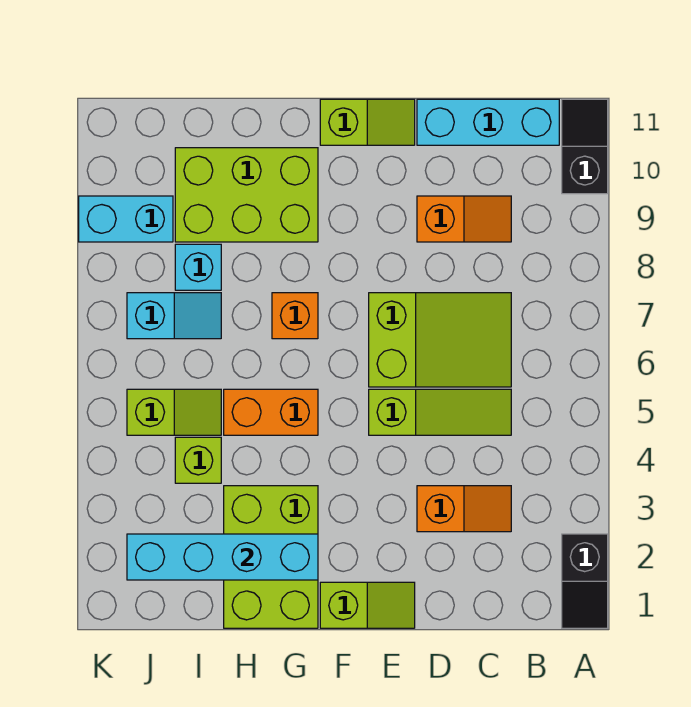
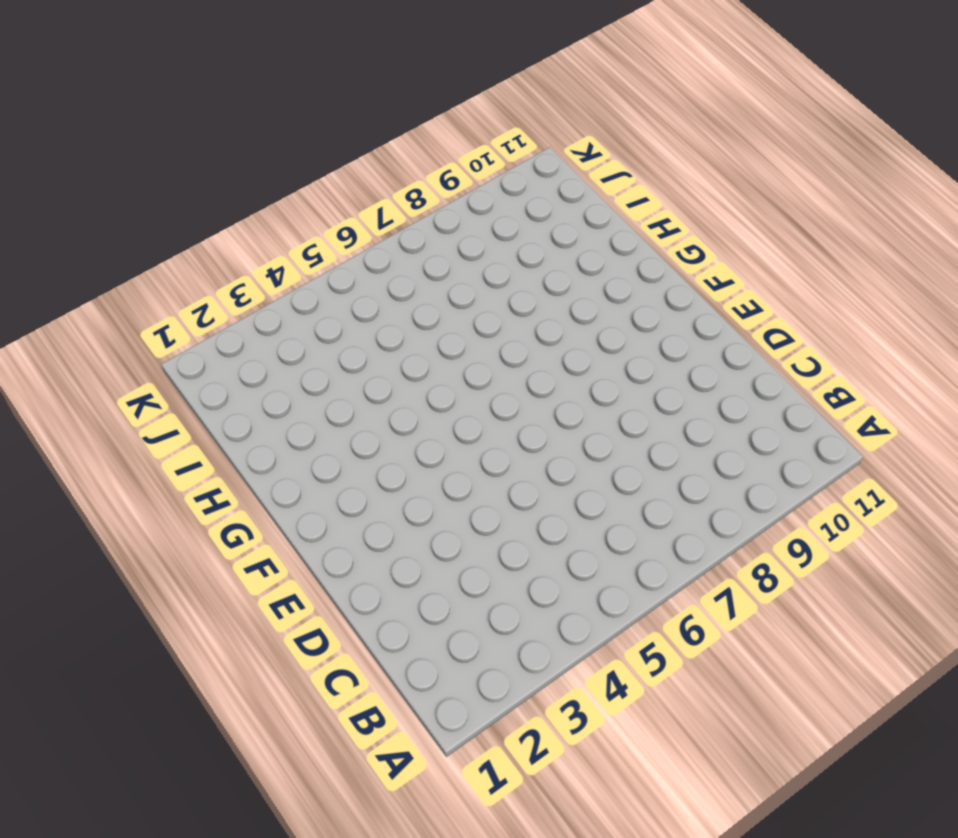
none -> black slope A1:A2 level 1 top 2
none -> black slope A10:A11 level 1 top 10
none -> cyan brick B11:D11 level 1

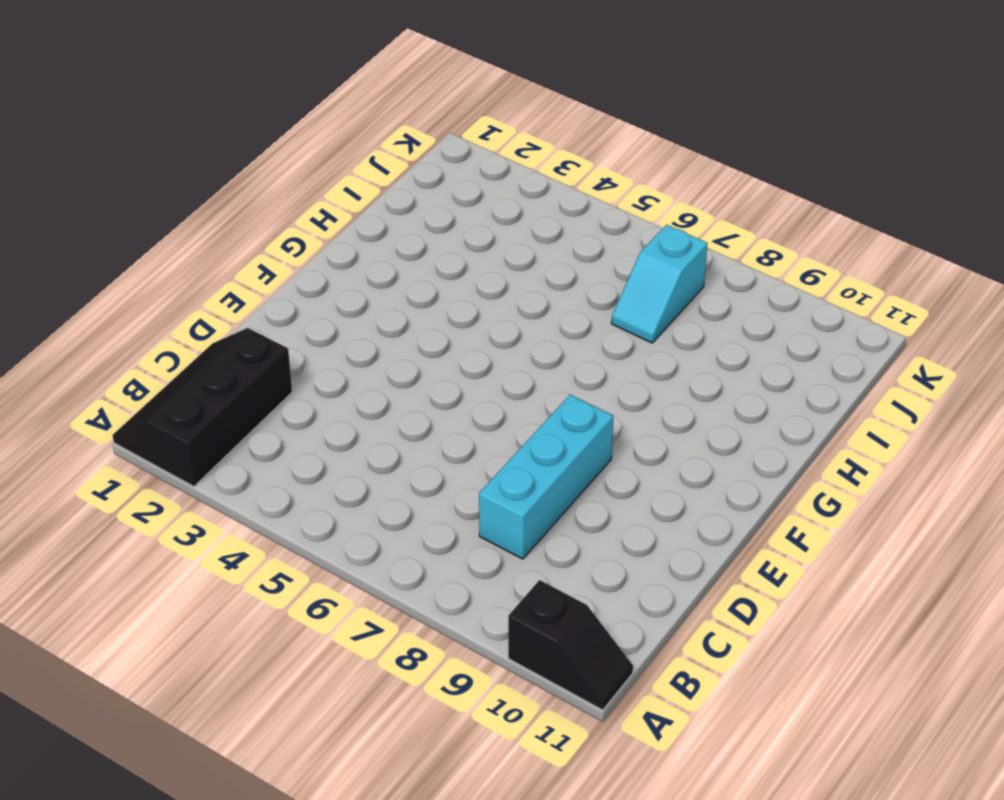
black slope A1:C2 level 1 top 2 -> black slope A1:A2 level 1 top 2
cyan brick C8:E8 level 1 -> cyan brick B11:D11 level 1
none -> orange slope C3:D3 level 1 top D
none -> lime slope C5:E5 level 1 top E
none -> lime slope C6:E7 level 1 top E

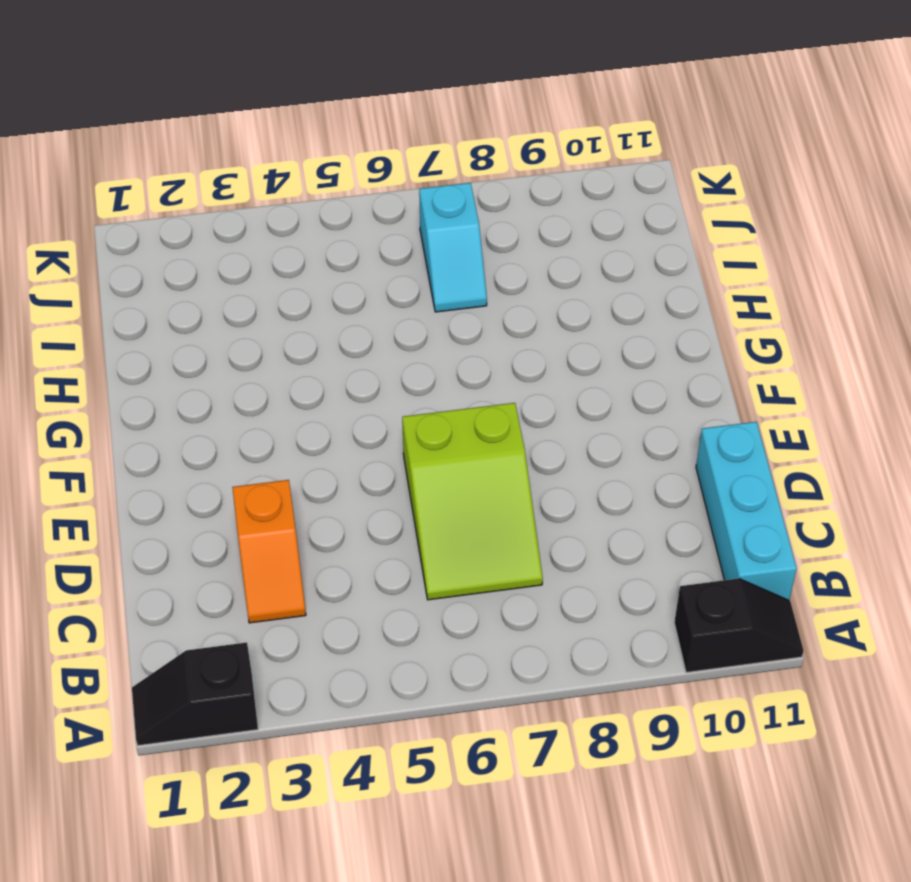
none -> lime slope C5:E5 level 1 top E
none -> orange slope C9:D9 level 1 top D
none -> lime slope E1:F1 level 1 top F

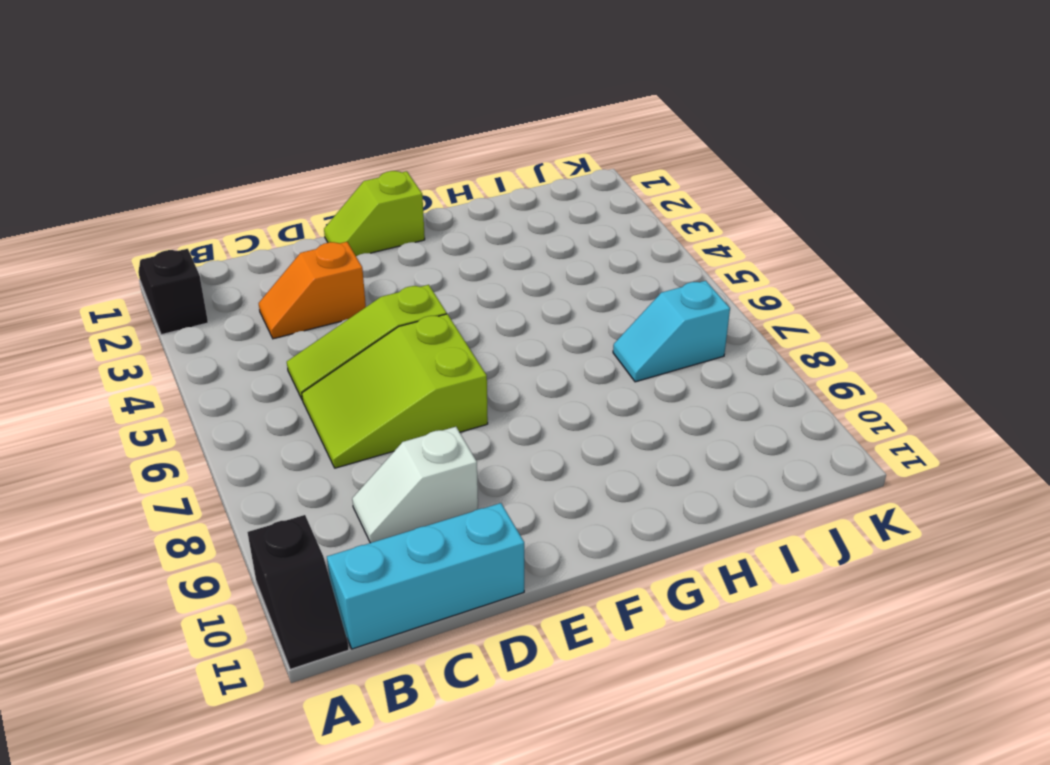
white slope C9:D9 level 1 top D -> orange slope C9:D9 level 1 top D
none -> lime slope E11:F11 level 1 top F
none -> lime brick G1:H3 level 1
none -> orange brick G5:H5 level 1

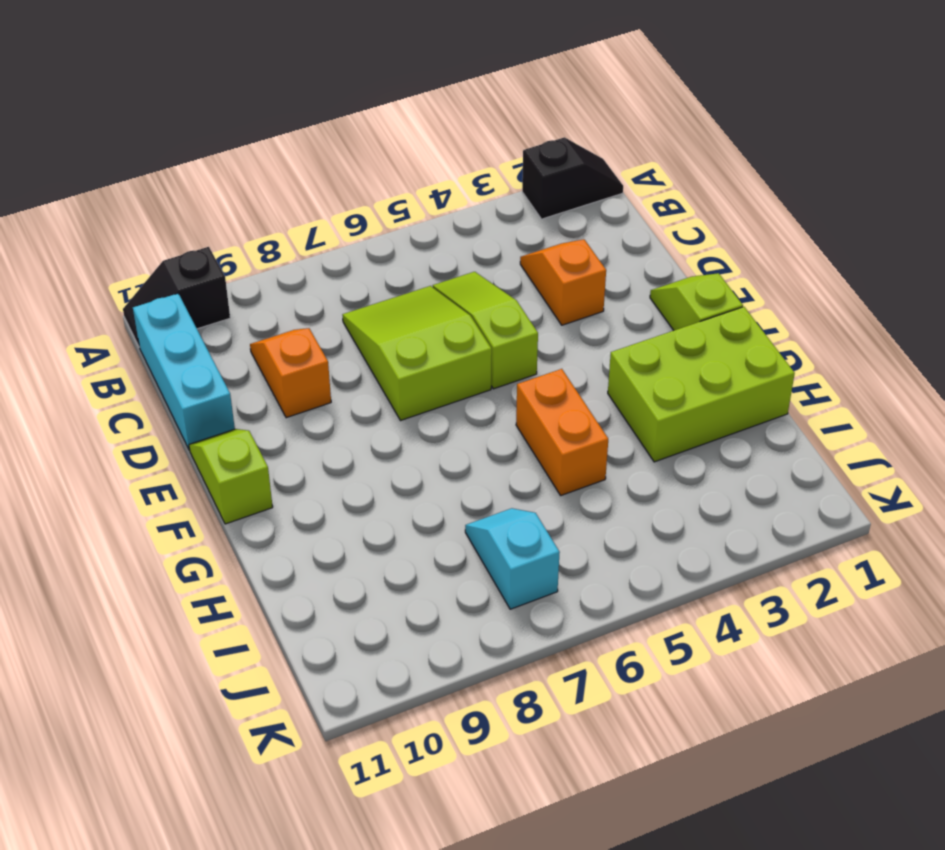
none -> orange brick G7 level 1
none -> lime brick G9:I10 level 1
none -> lime brick I4 level 1

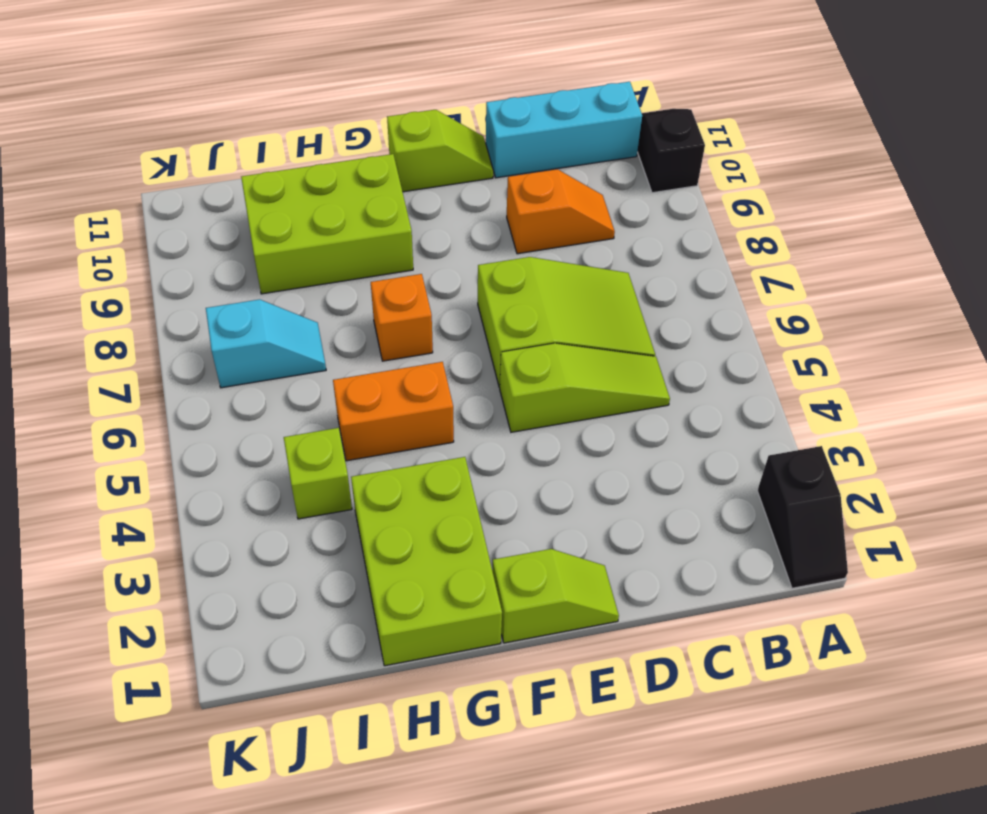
none -> orange slope C3:D3 level 1 top D
none -> lime slope I5:J5 level 1 top J
none -> cyan brick I8 level 1

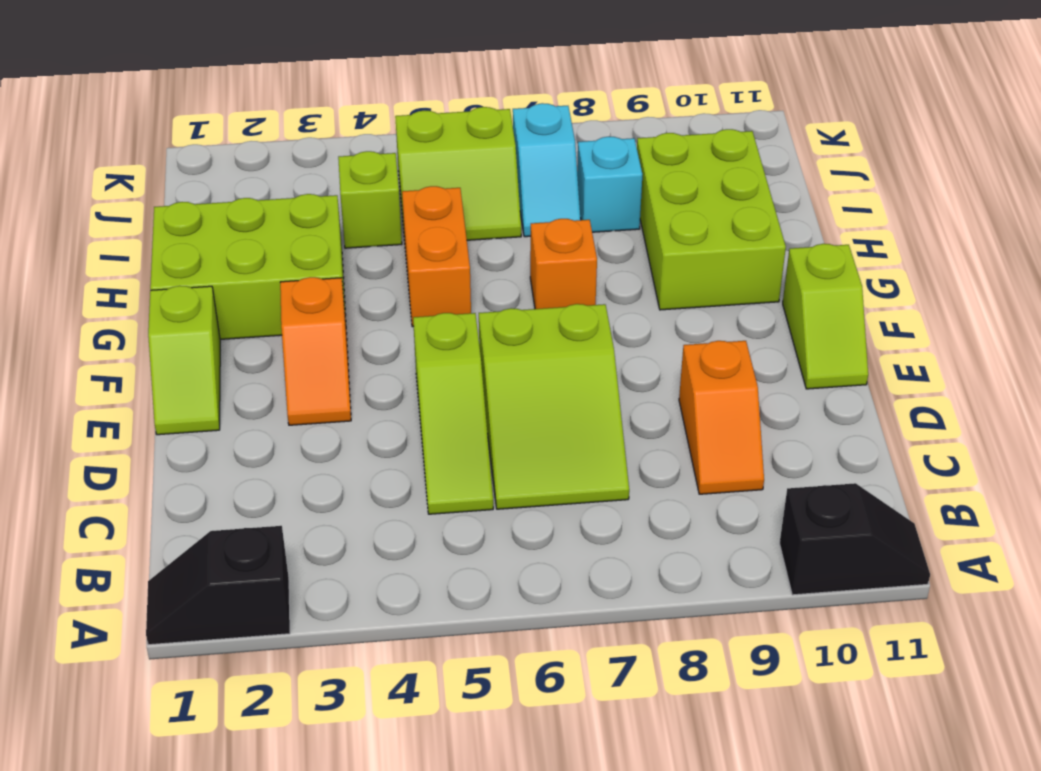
orange slope E3:F3 level 1 top F -> orange slope C3:D3 level 1 top D
lime slope I5:J6 level 1 top J -> lime slope I5:J5 level 1 top J
none -> cyan brick B11:D11 level 1
none -> cyan brick J9:K9 level 1
none -> cyan brick G2:J2 level 2

